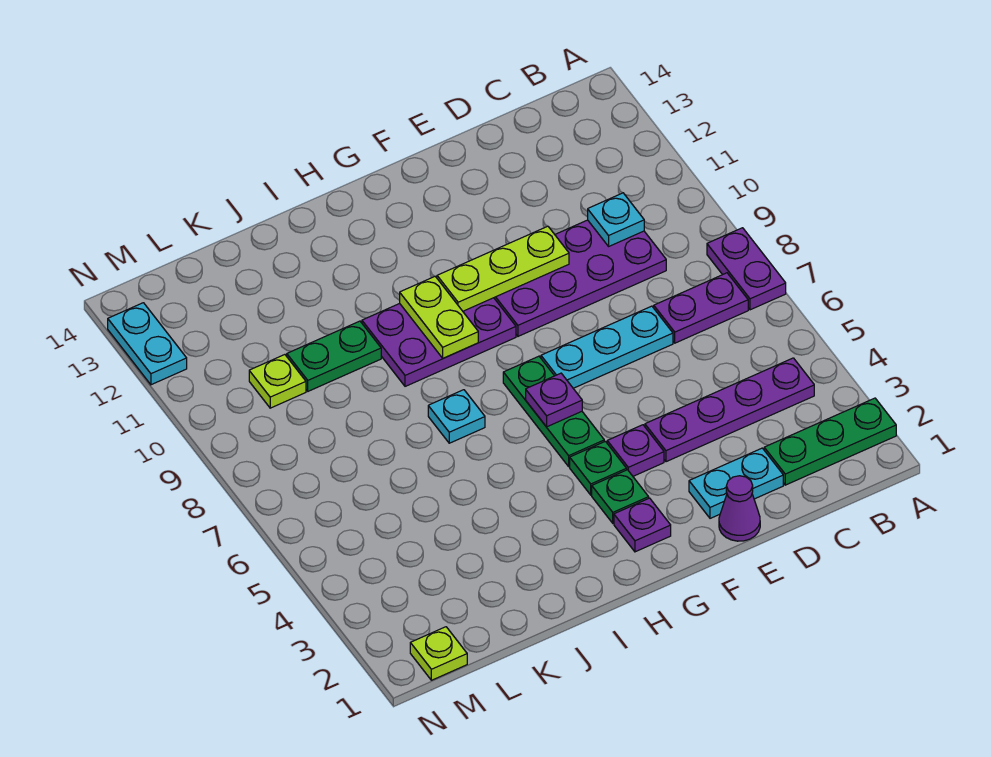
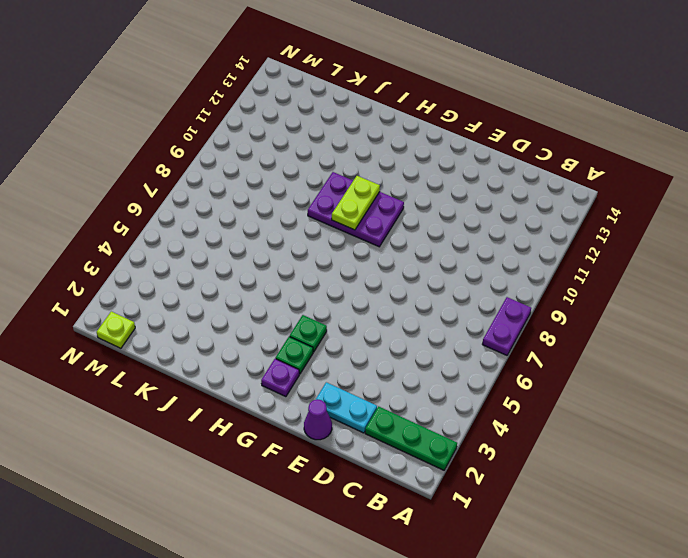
none -> purple plate B4:E4 level 1
none -> purple plate B7:C7 level 1
none -> purple plate C9:F10 level 1

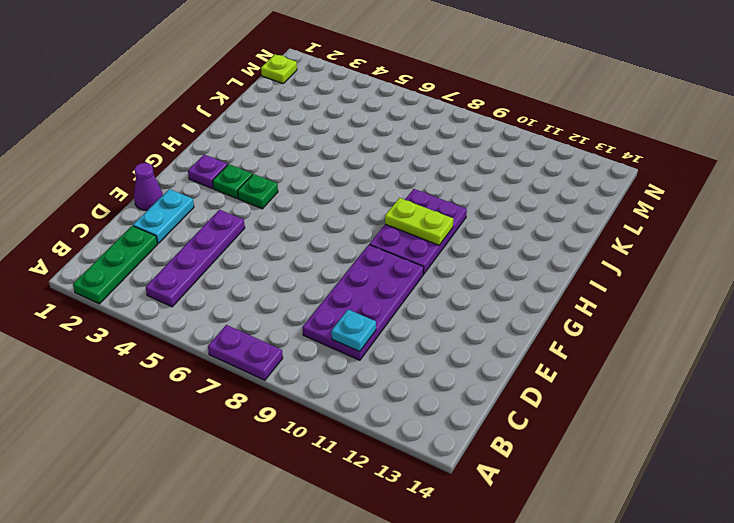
none -> purple plate B7:C7 level 1
none -> cyan plate D7:F7 level 1
none -> purple plate F4 level 1

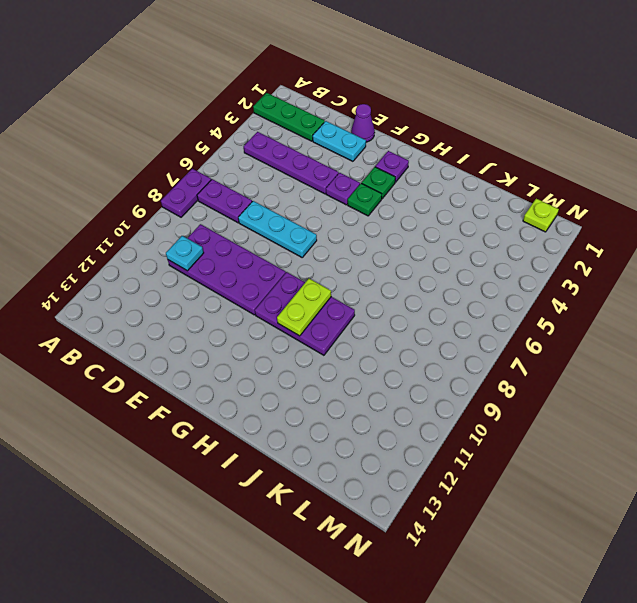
none -> green plate G5:G7 level 1
none -> cyan plate I7 level 1
none -> green plate J10:K10 level 1

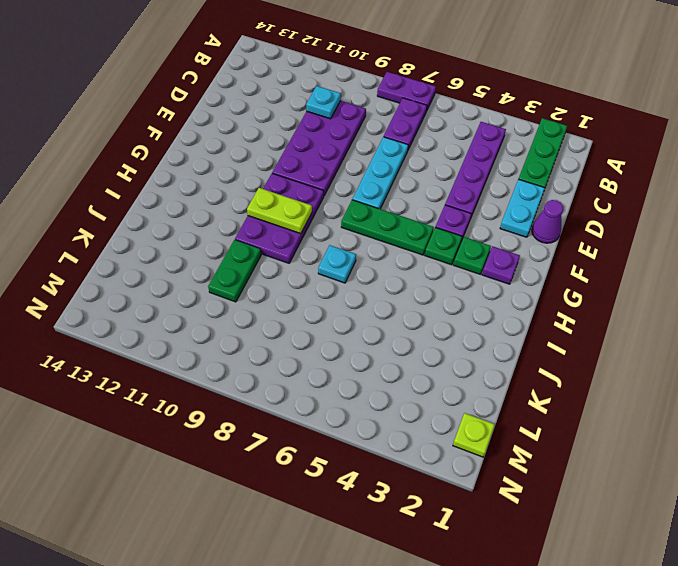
none -> lime plate L10 level 1
none -> cyan plate N12:N13 level 1
none -> lime plate E10:G10 level 2

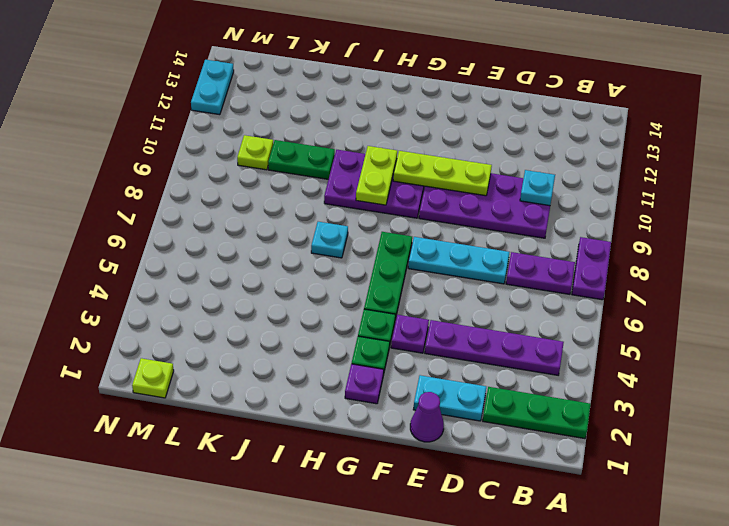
none -> purple plate G6 level 2

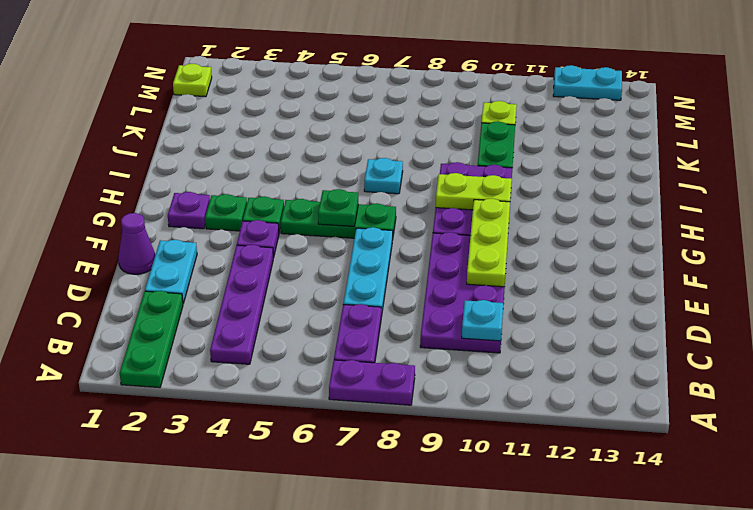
green plate G6 level 2 -> purple plate G6 level 2

